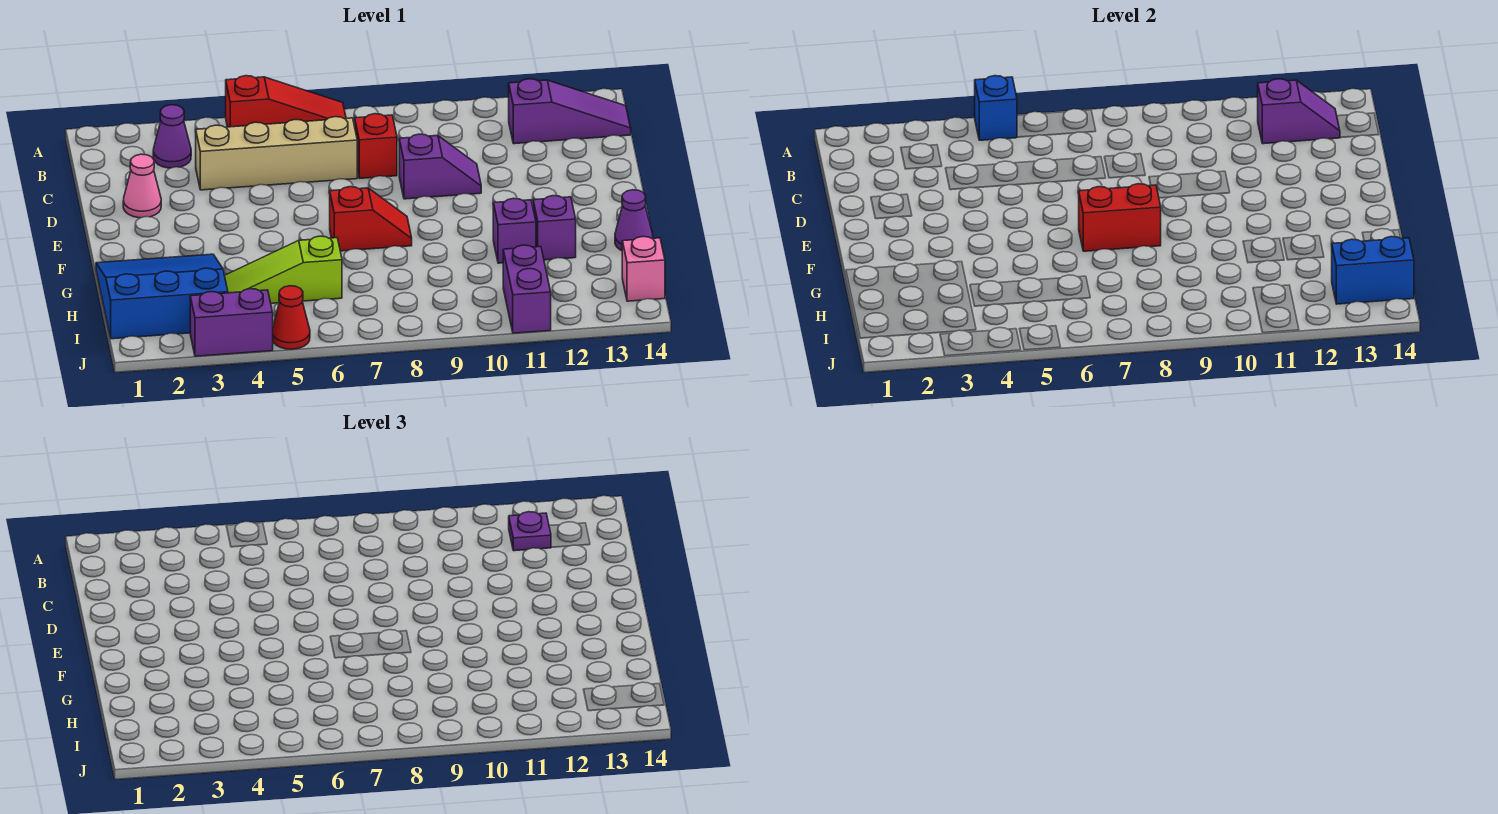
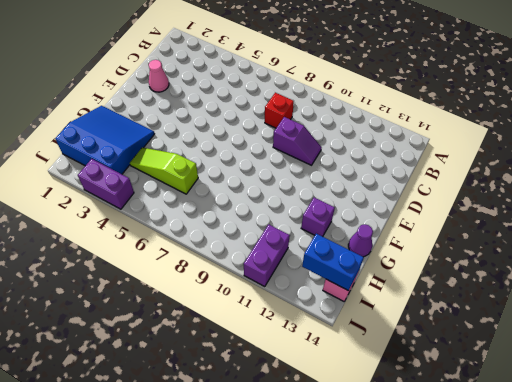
none -> red slope A5:A7 level 1 top 5
none -> purple cone B3 level 1
none -> purple slope B12:B14 level 1 top 12

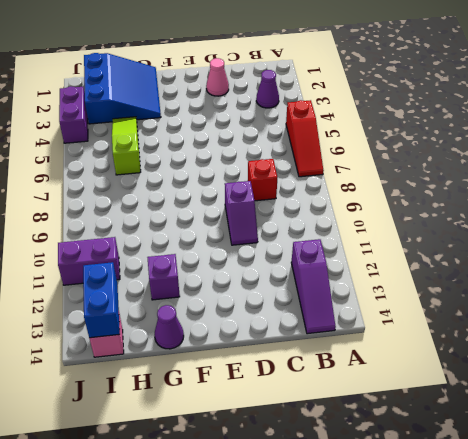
none -> tan brick C4:C7 level 1
none -> red slope F7:F8 level 1 top 7
none -> purple brick G11 level 1

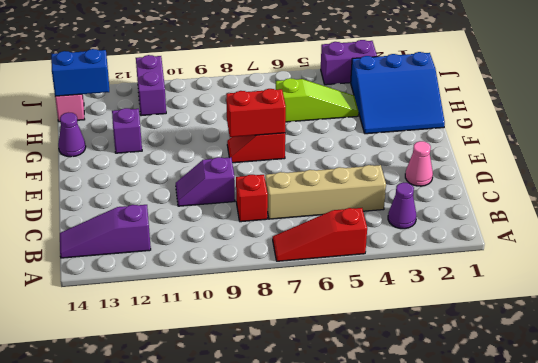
none -> purple brick G11 level 1
none -> red cone J5 level 1
none -> blue brick A5 level 2

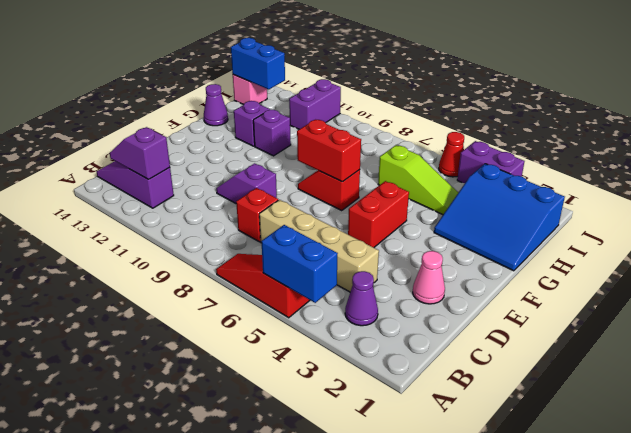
blue brick A4:A5 level 2 -> blue brick A5 level 2
red brick E5:F5 level 1 -> none
none -> purple plate B12 level 3

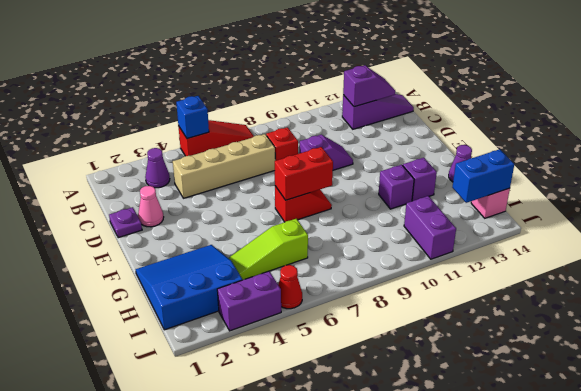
purple plate D1 level 1 -> purple plate B12 level 3

